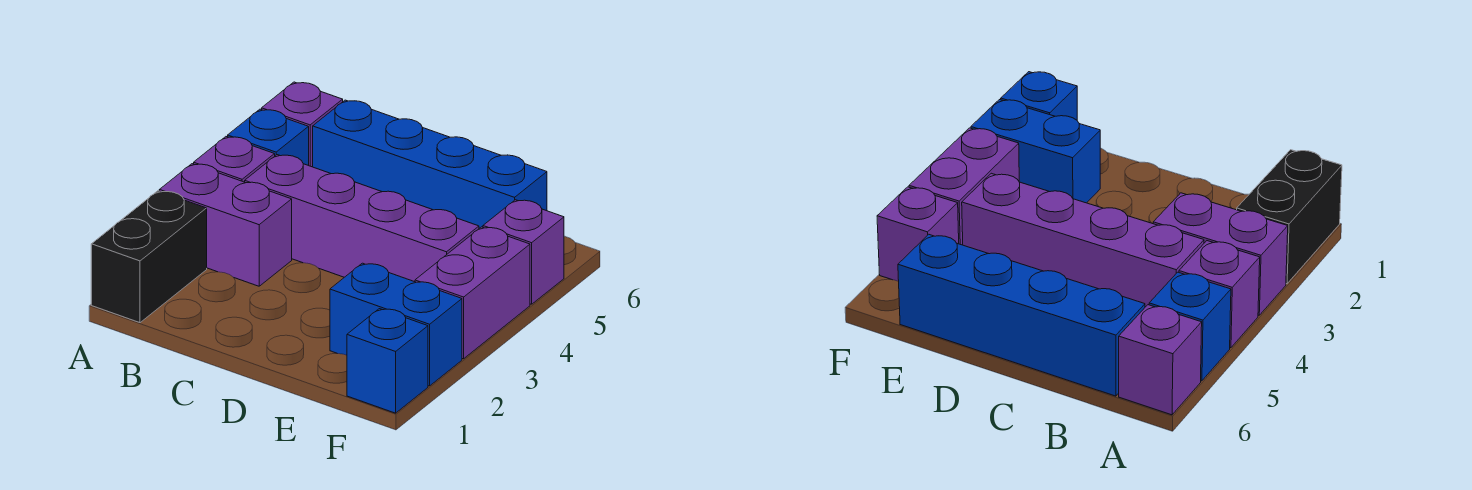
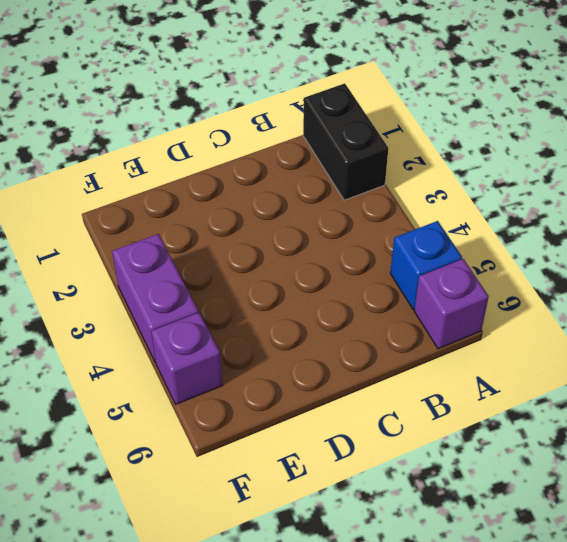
none -> purple brick A3:B3 level 1
none -> purple brick A4 level 1

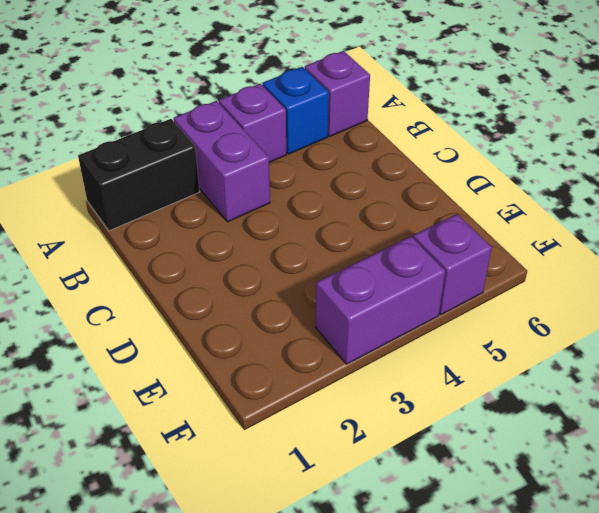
none -> purple brick B4:E4 level 1
none -> blue brick B6:E6 level 1

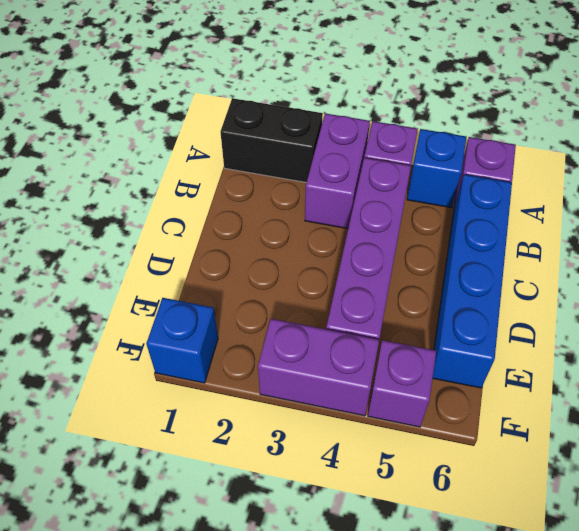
none -> blue brick E2:F2 level 1

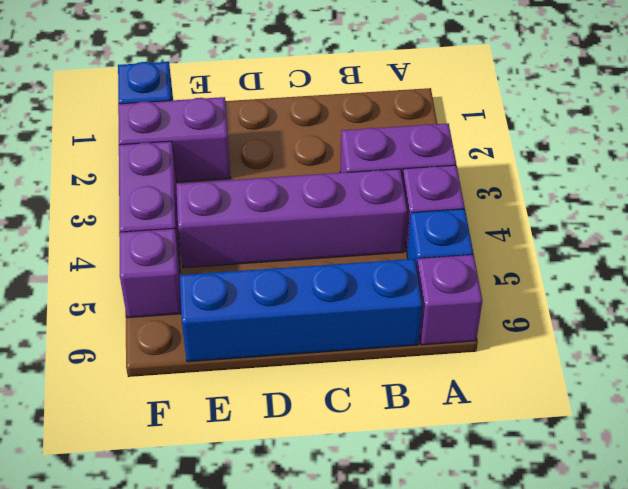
purple brick E2:F2 level 1 -> blue brick E2:F2 level 1
none -> black brick A1:A2 level 1

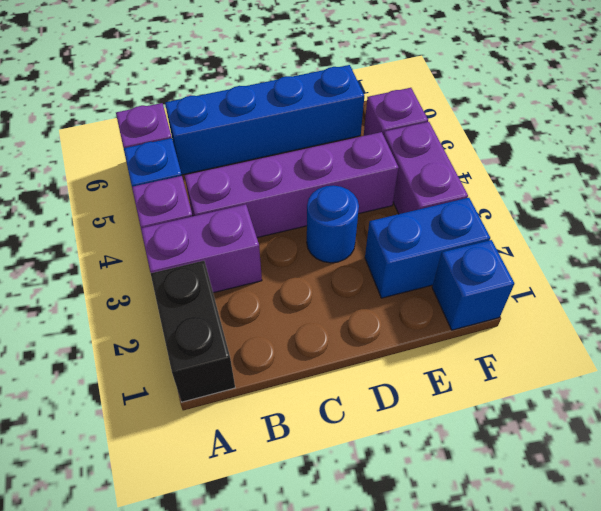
blue round brick D3 level 1 -> none

